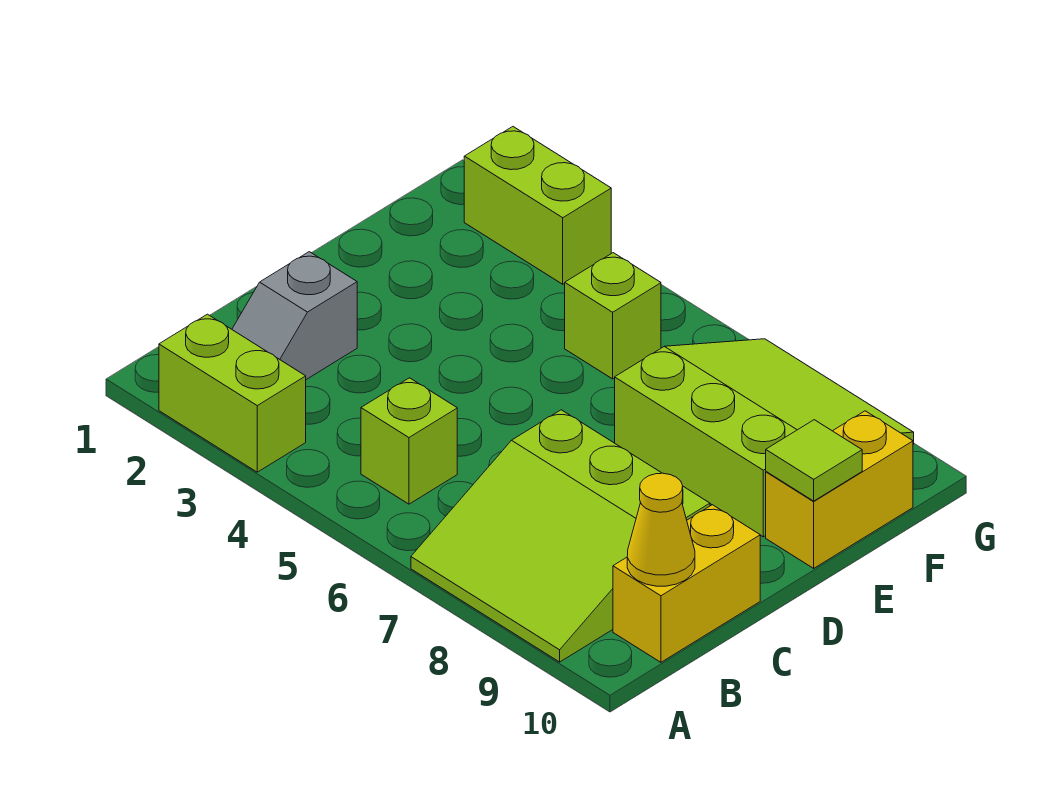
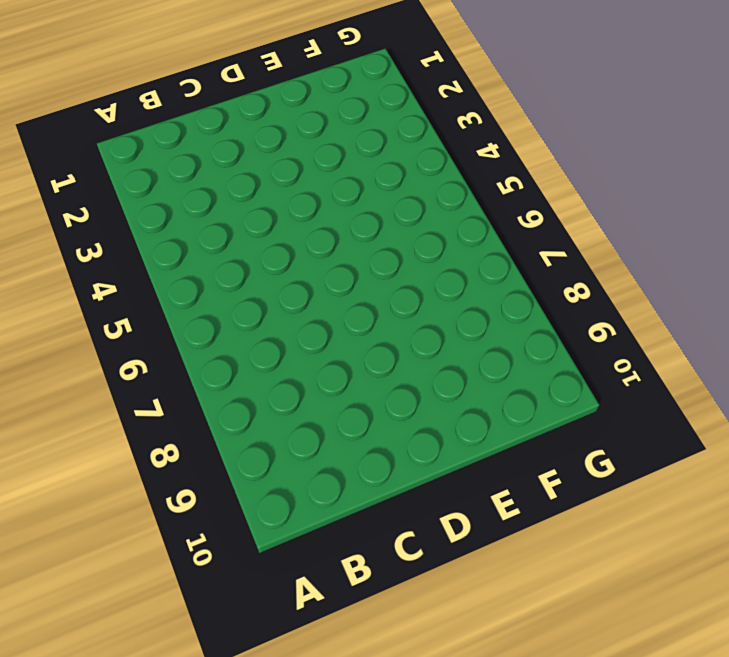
none -> lime brick A2:A3 level 1
none -> lime slope A7:C9 level 1 top C

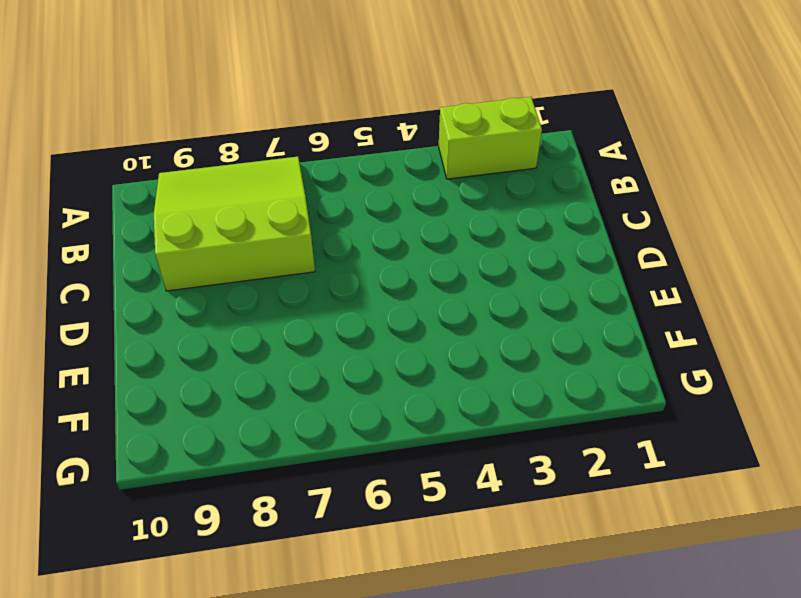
none -> grey slope B2:C2 level 1 top C
none -> lime brick B5 level 1

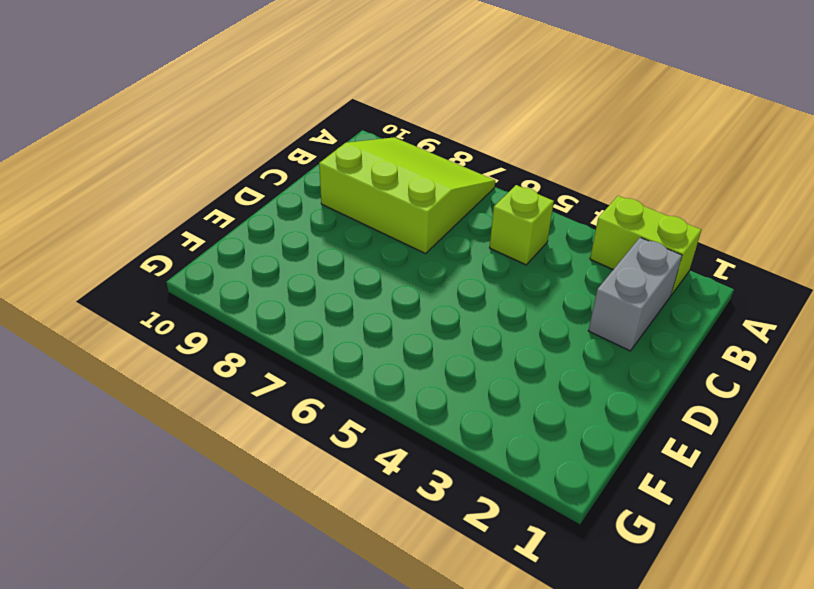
grey brick B2:C2 level 1 -> grey slope B2:C2 level 1 top C
none -> yellow brick B10:C10 level 1
none -> lime slope E7:G9 level 1 top E

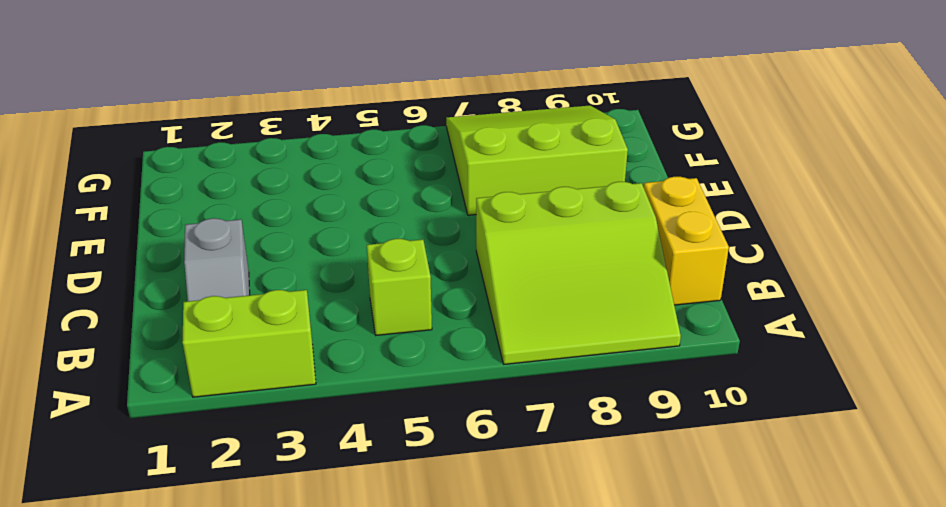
none -> yellow brick E10:F10 level 1
none -> lime brick F5 level 1

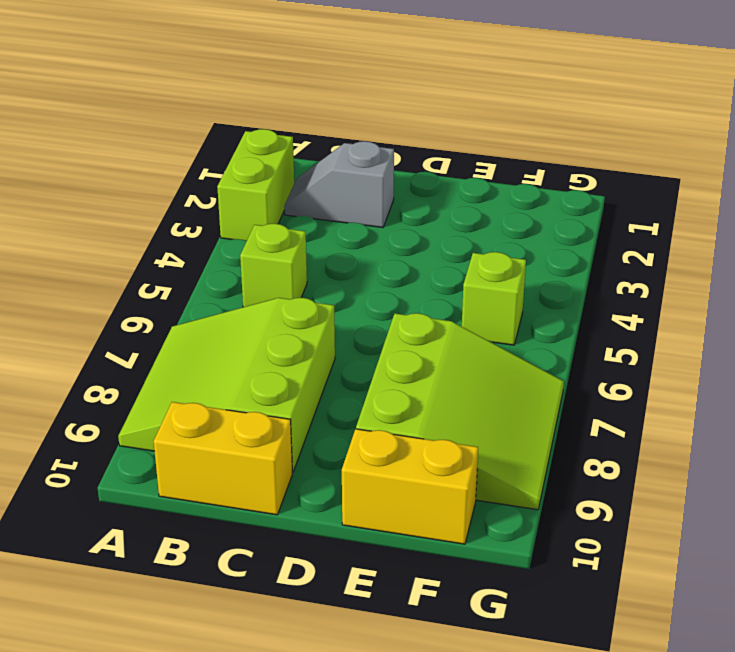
none -> lime brick G2:G3 level 1
none -> yellow cone B10 level 2

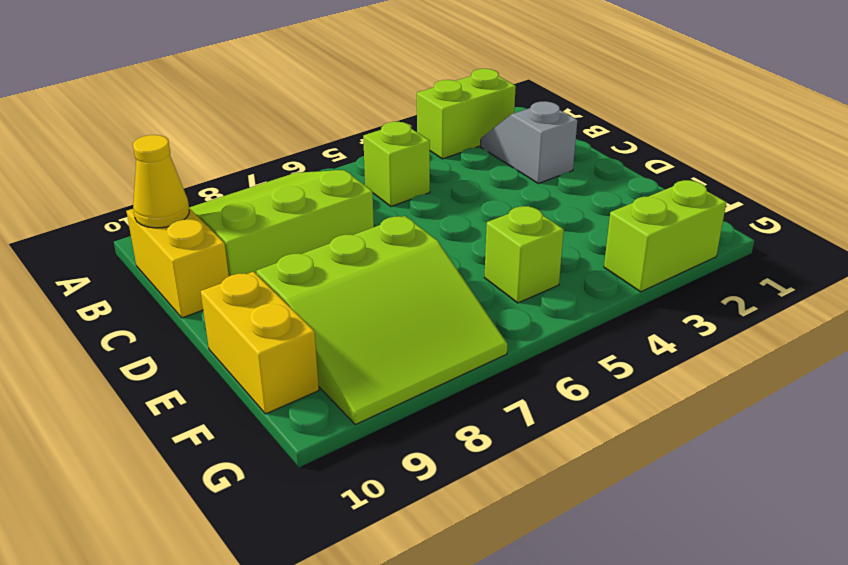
none -> lime tile E10 level 2

